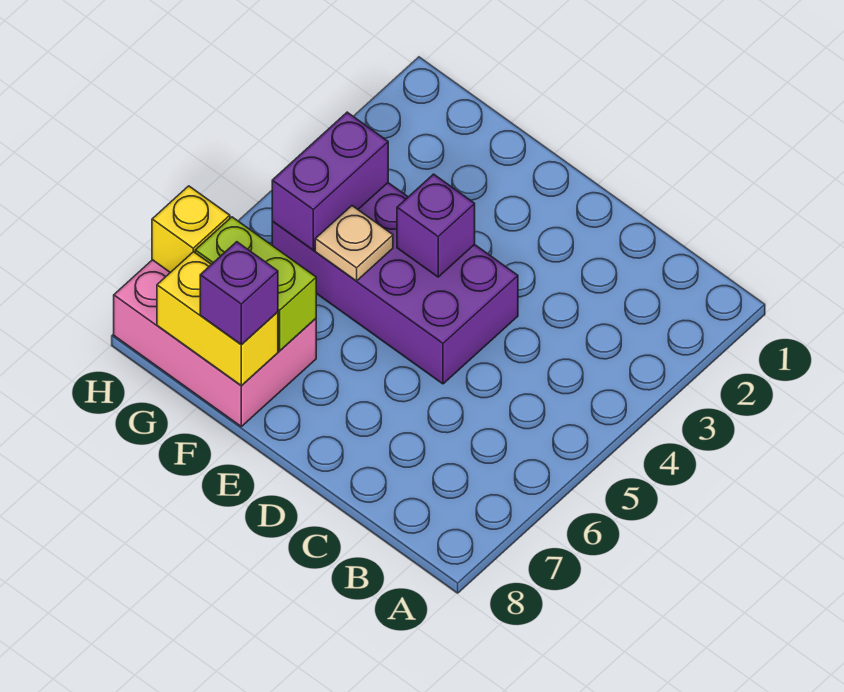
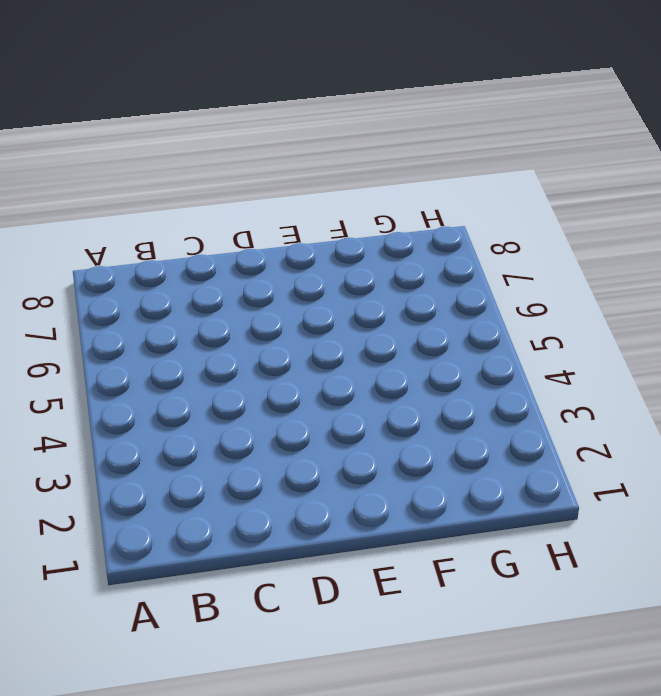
none -> purple brick D4:G5 level 1
none -> pink brick F7:H8 level 1

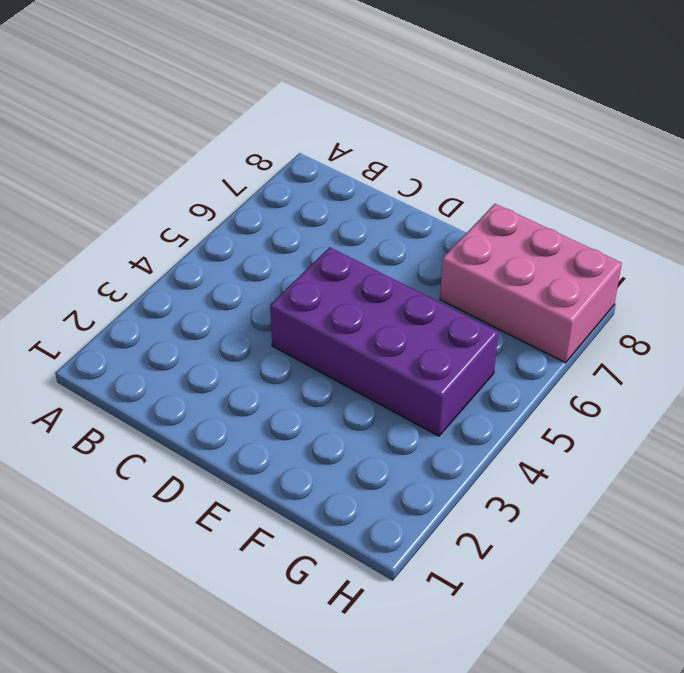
none -> purple brick E4 level 2
none -> tan plate F5 level 2

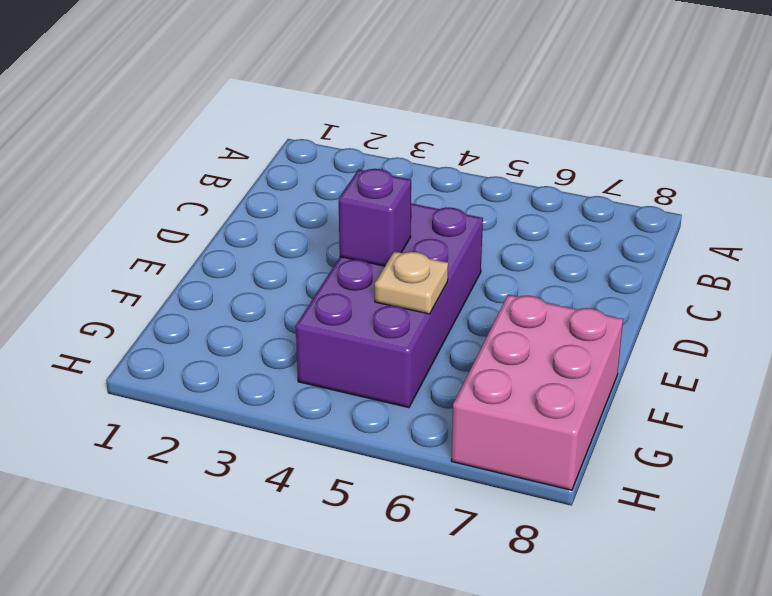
none -> lime brick F7:G7 level 2
none -> yellow brick F8:G8 level 2

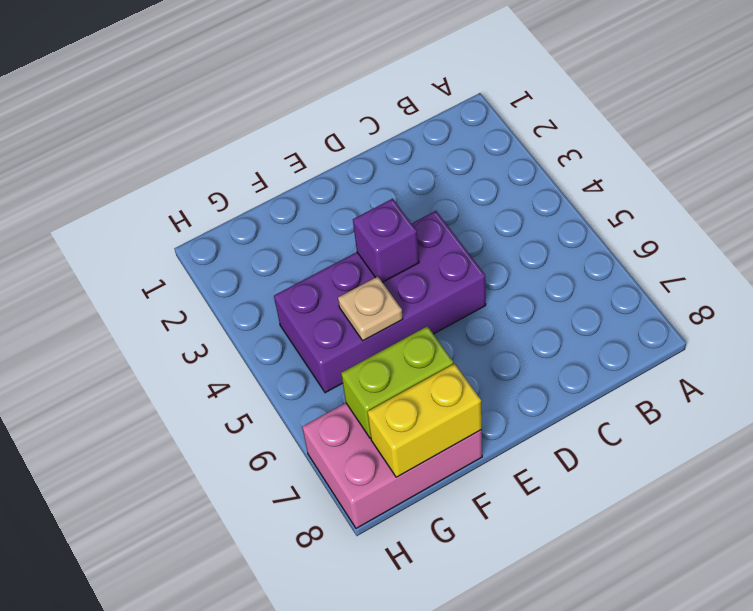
none -> purple brick G4:G5 level 2
none -> yellow brick H7 level 2

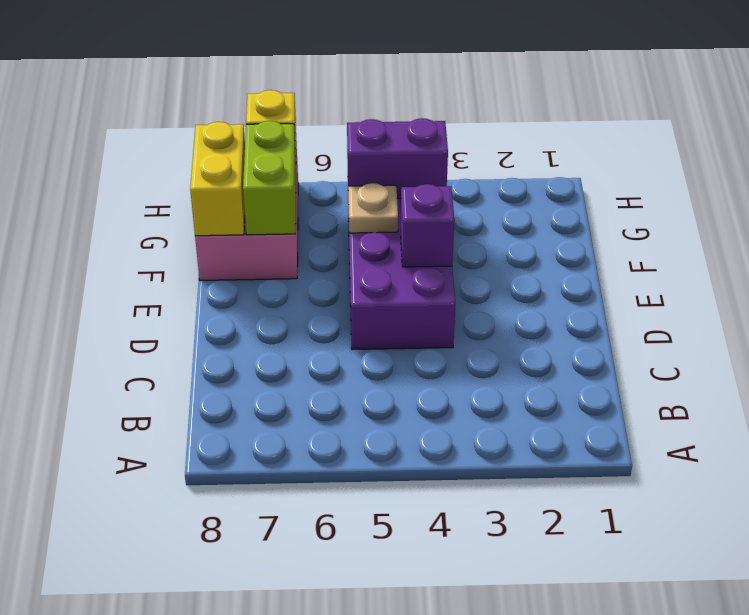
none -> purple brick F8 level 3

